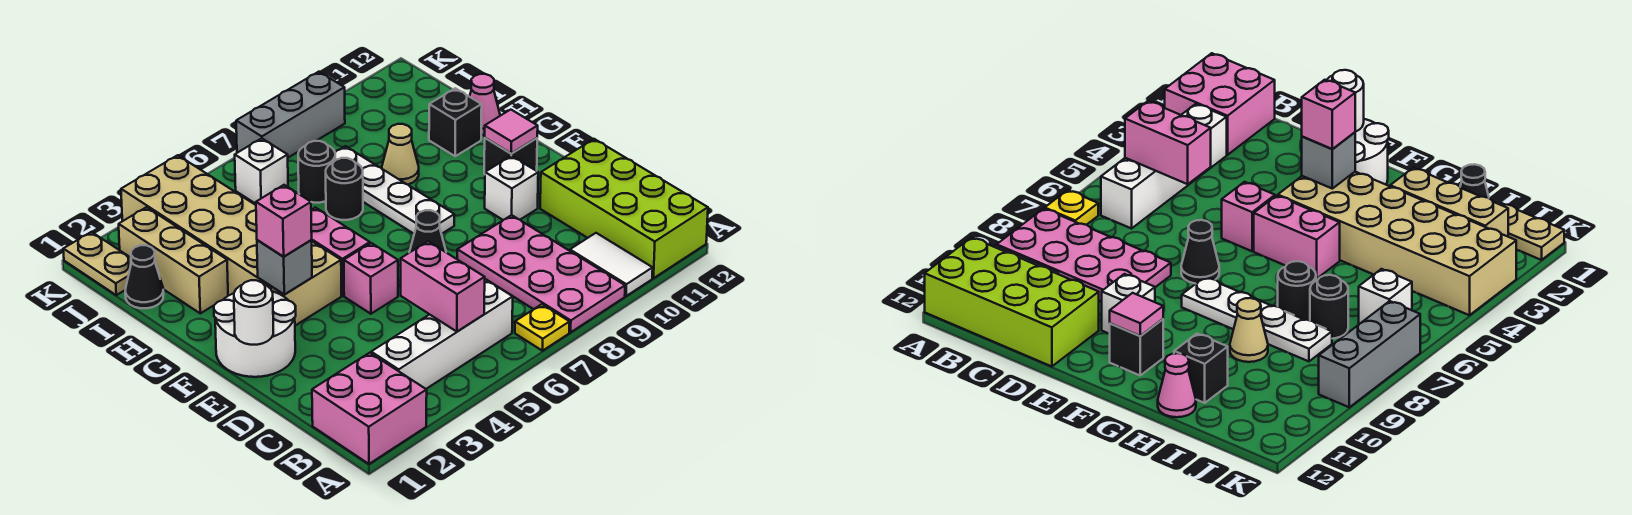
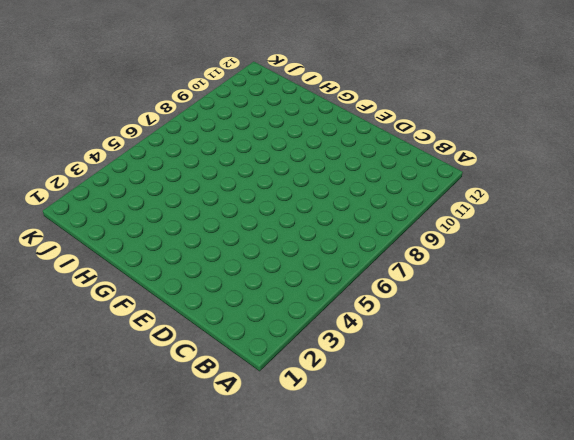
none -> pink brick A1:B2 level 1
none -> yellow plate A7 level 1
none -> pink plate A8:D9 level 1

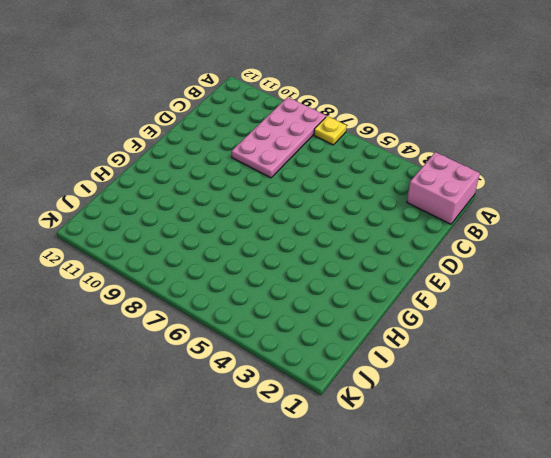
none -> white tile A10:B10 level 1
none -> lime brick A11:D12 level 1
none -> white brick B3:B6 level 1

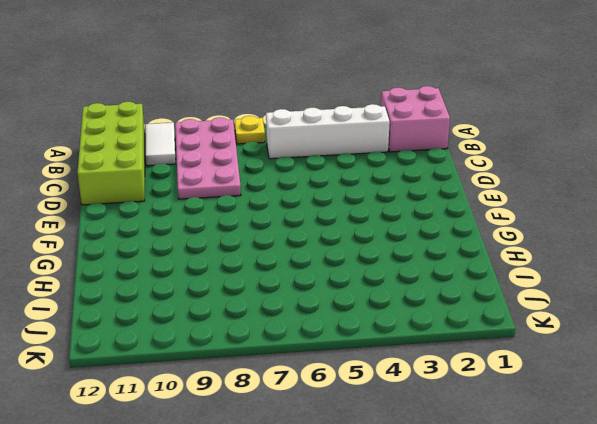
none -> white round brick E1:F2 level 1
none -> pink brick E5 level 1
none -> black cone E7 level 1

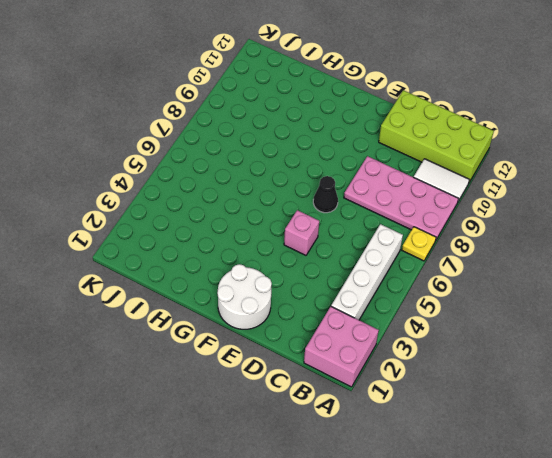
none -> white brick E10 level 1
none -> tan brick F3:K4 level 1
none -> pink brick F5:G5 level 1

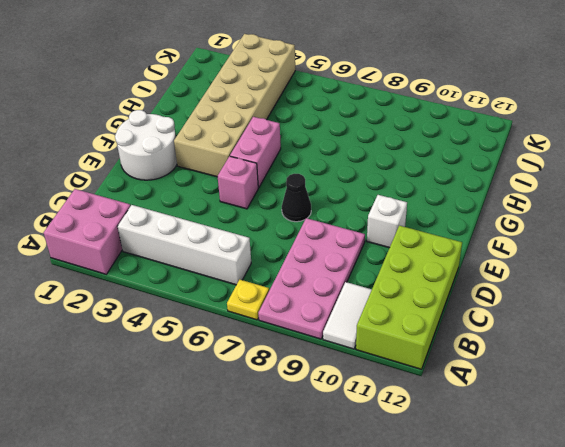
none -> white plate F8:I8 level 1
none -> black brick F11 level 1
none -> tan brick H2:J2 level 1

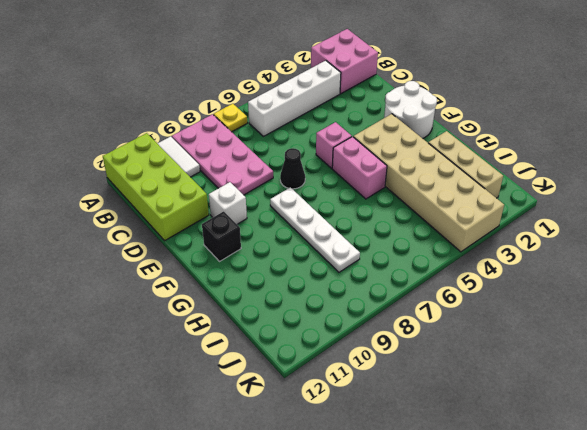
none -> black round brick H7 level 1
none -> tan cone H9 level 1
none -> black brick H11 level 1

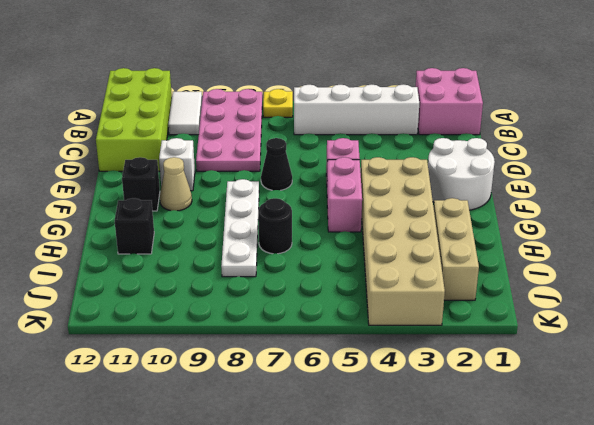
tan cone F10 level 1 -> tan cone H9 level 1
none -> pink cone H12 level 1
none -> black cone I1 level 1
none -> black round brick I7 level 1

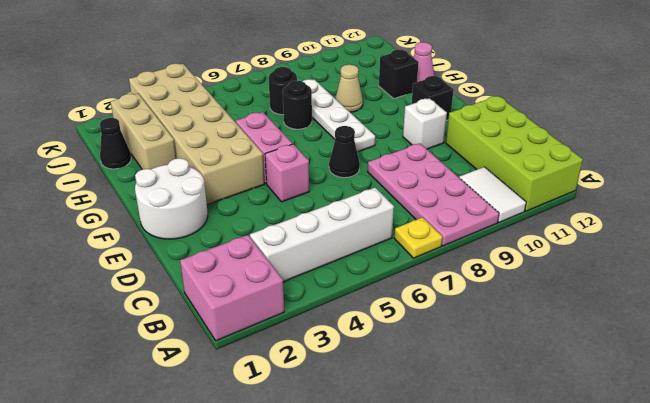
none -> tan plate J1:K1 level 1
none -> white brick J6 level 1
none -> grey brick K7:K9 level 1

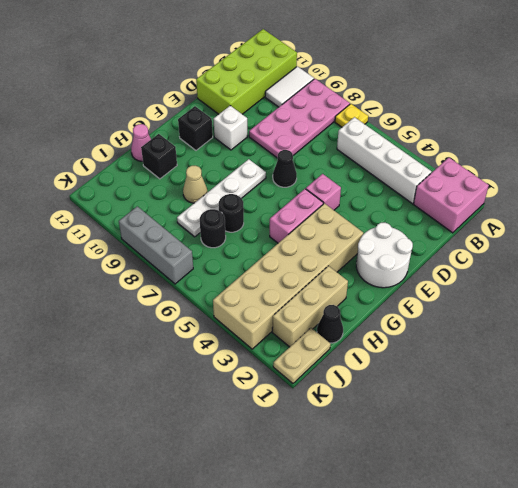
none -> white brick J6 level 1
none -> pink brick B5:C5 level 2
none -> white round brick E1 level 2

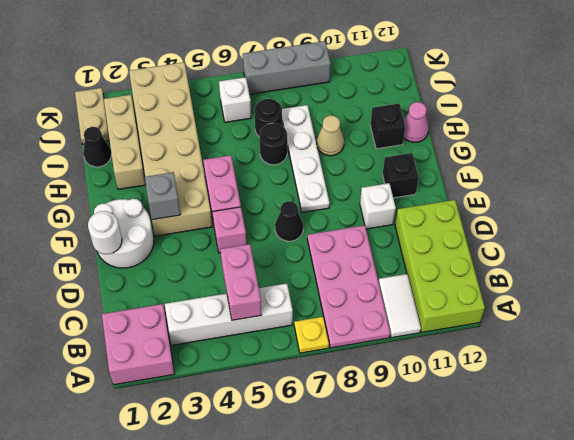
none -> pink tile F11 level 2
none -> pink brick F3 level 3

